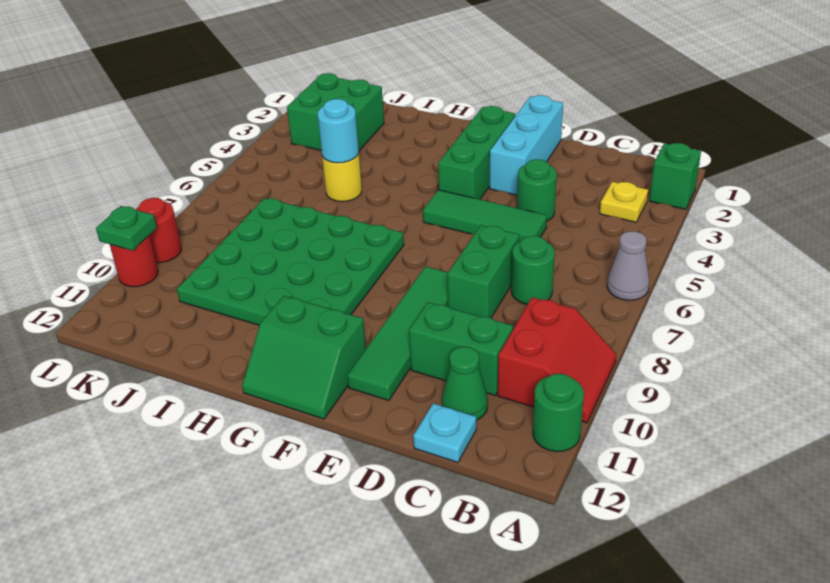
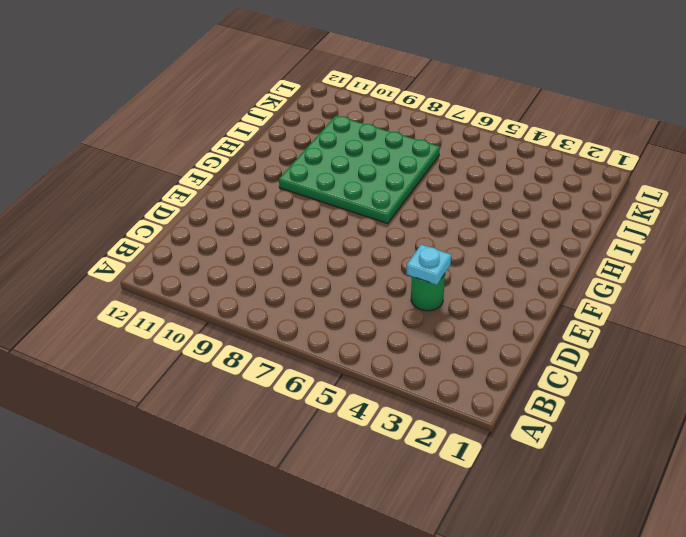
cyan plate D4 level 2 -> cyan plate C12 level 1
none -> green brick A2 level 1
none -> grey cone A6 level 1
none -> red slope A9:B10 level 1 top B

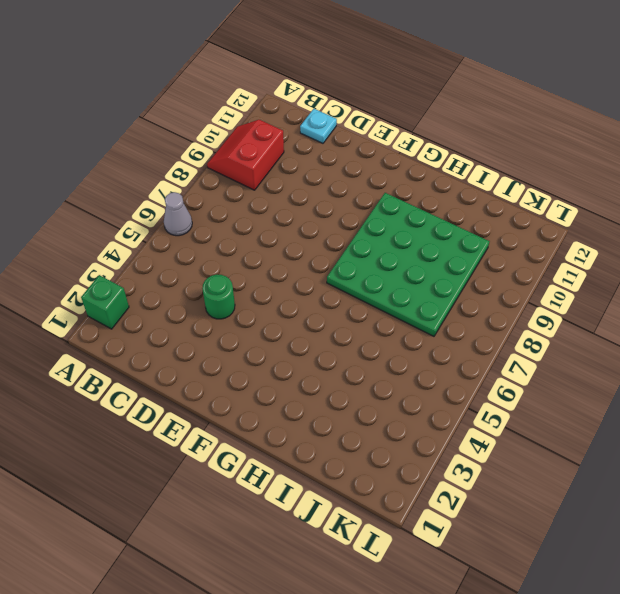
none -> green round brick A11 level 1
none -> yellow plate B3 level 1
none -> green round brick C7 level 1

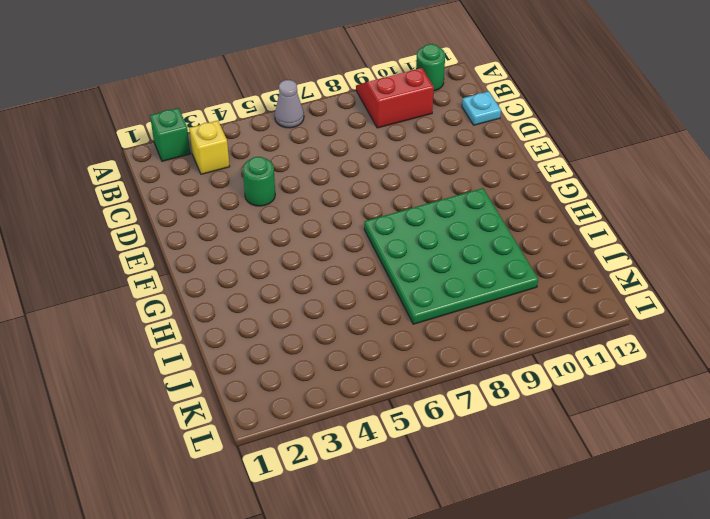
yellow brick B3 level 1 -> yellow plate B3 level 1
none -> green round brick C7 level 1
none -> green brick C10:D10 level 1
none -> green cone C11 level 1

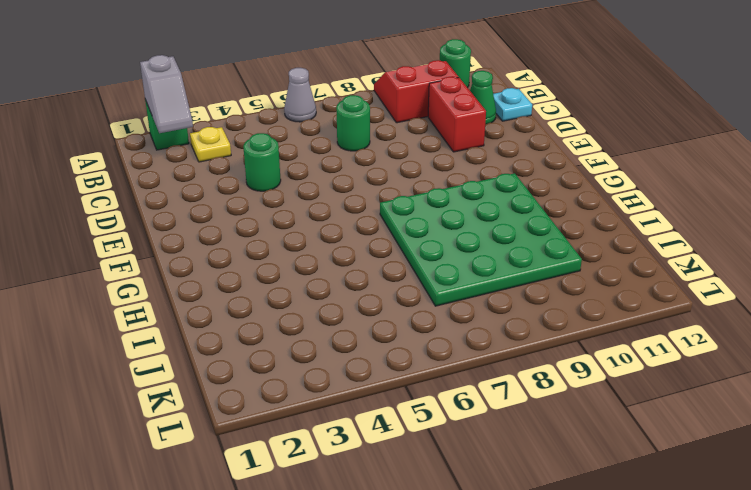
grey slope A2:B2 level 2 top A -> none
red brick C10:D10 level 1 -> green brick C10:D10 level 1
none -> green tile D5:F5 level 1
none -> green brick D7:D8 level 1
none -> cyan brick E1:E3 level 1

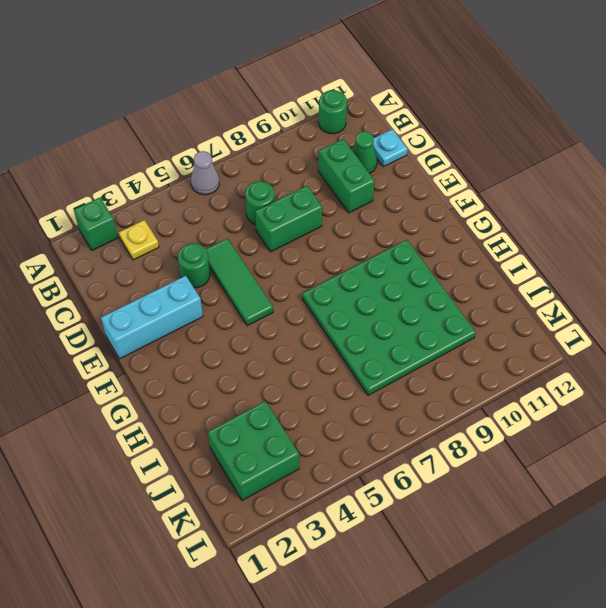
none -> red slope A9:B10 level 1 top B
none -> green tile E8:E11 level 1
none -> green brick F2:F4 level 1

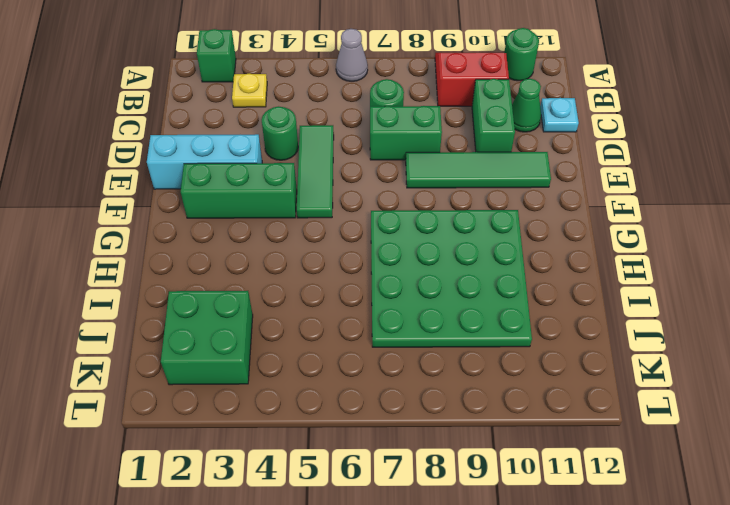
none -> green slope F11:G12 level 1 top 11
none -> yellow round brick I5 level 1
none -> red round brick L9 level 1

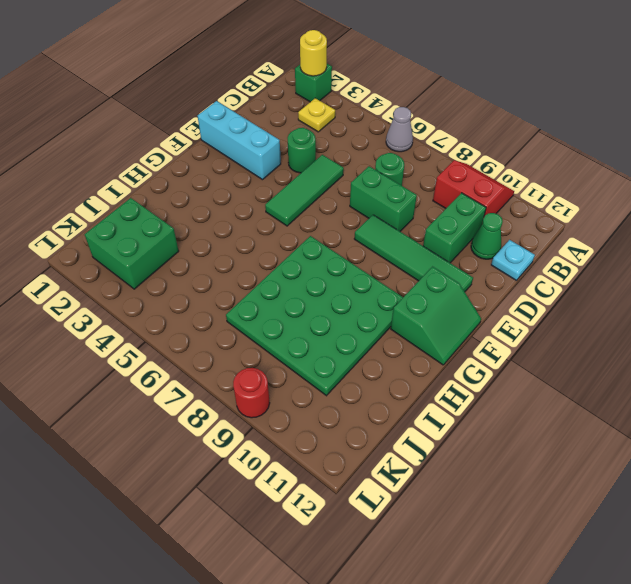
yellow round brick A2 level 2 -> yellow round brick I5 level 1
none -> green round brick A11 level 1
none -> green brick F2:F4 level 1
none -> red round brick L10 level 1

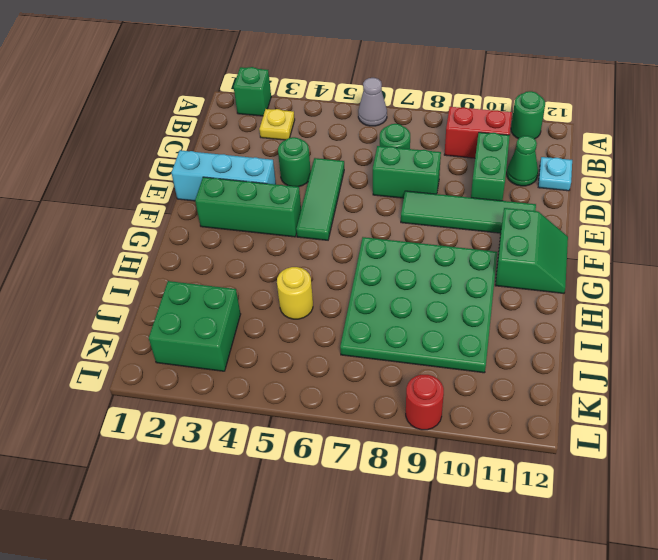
none -> red round brick L10 level 1
none -> cyan round brick I5 level 2
none -> green plate L10 level 2

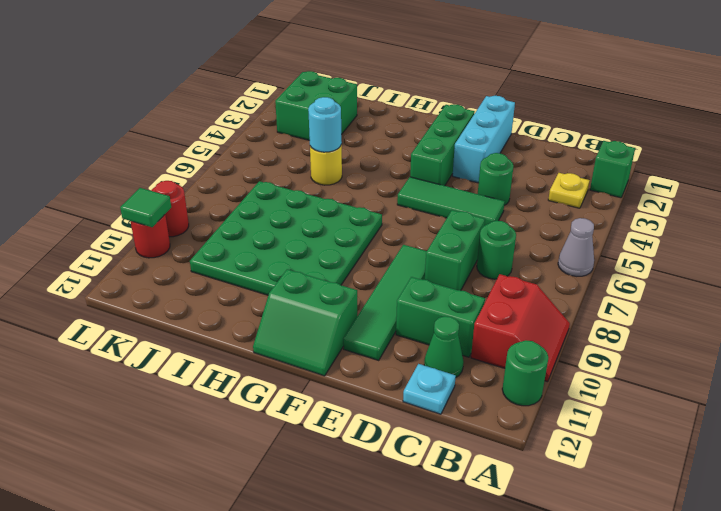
green tile L10 level 2 -> green plate L10 level 2

